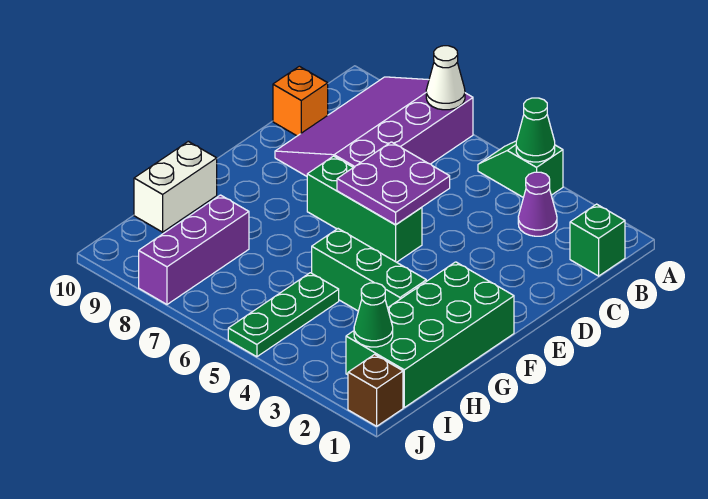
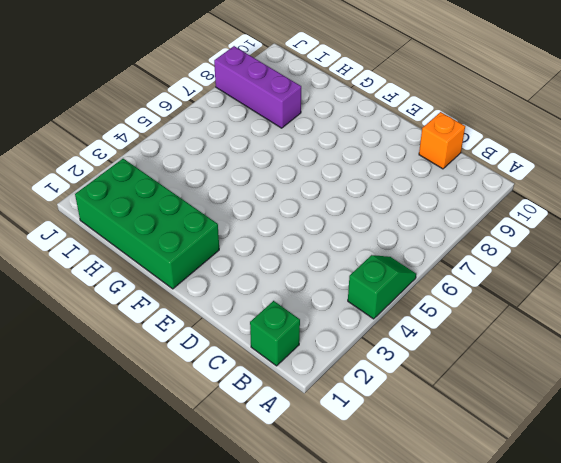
none -> purple slope A7:D9 level 1 top 7
none -> purple cone B3 level 1
none -> green brick E5:E7 level 1

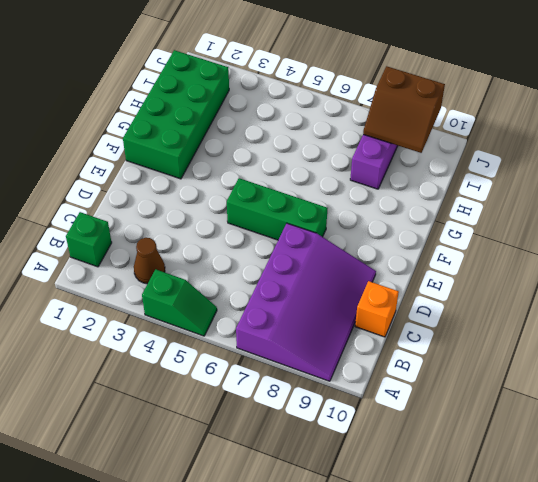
brown cone B3 level 1 -> purple cone B3 level 1
brown slope I8:J9 level 2 top J -> none
none -> green brick G3:G5 level 1
none -> white brick G10:H10 level 1
none -> green plate H5:J5 level 1

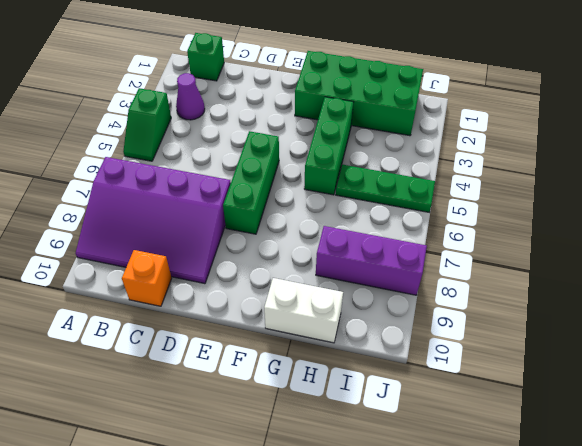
none -> brown brick J1 level 1
none -> green cone A4 level 2
none -> white cone A7 level 2

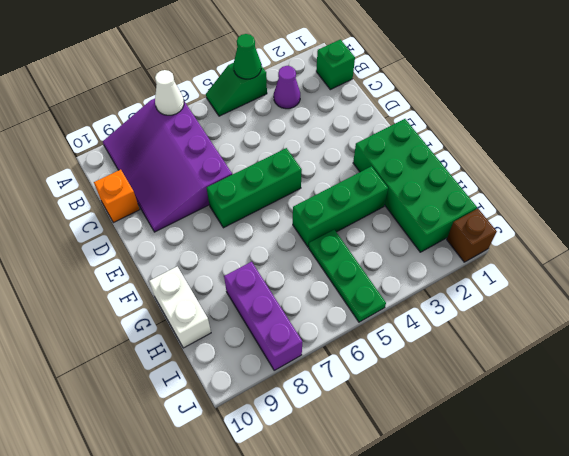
none -> purple plate D5:E6 level 2
none -> green cone I2 level 2

